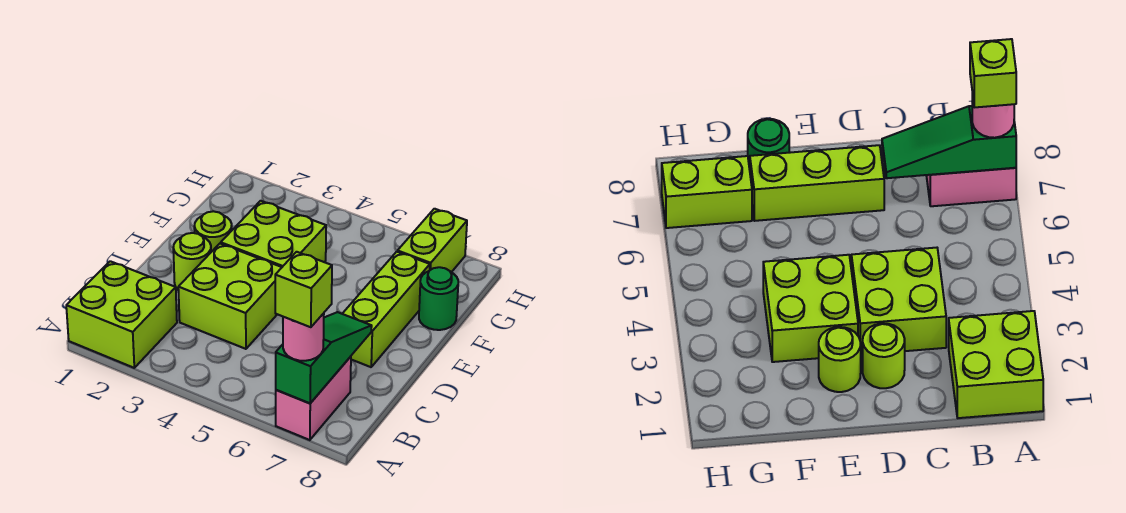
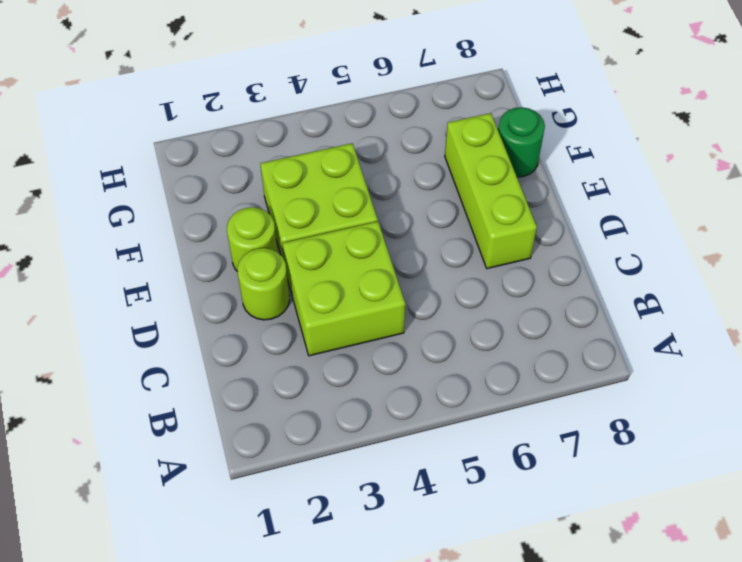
none -> lime brick A1:B2 level 1
none -> pink brick A7:B7 level 1
none -> lime brick G7:H7 level 1

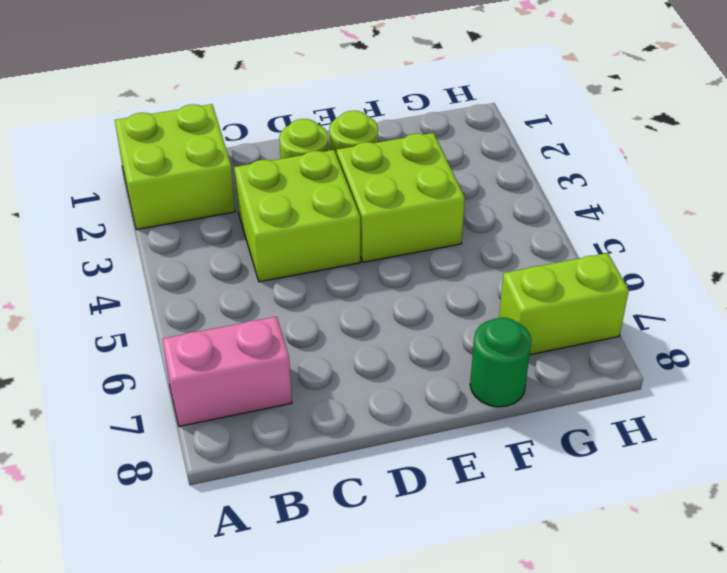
none -> lime brick D7:F7 level 1
none -> green slope A7:C7 level 2 top A
none -> pink round brick A7 level 3

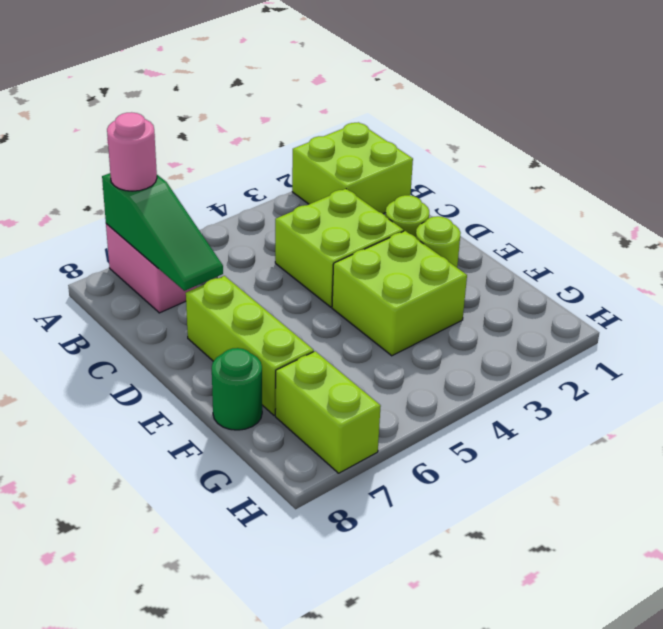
none -> lime brick A7 level 4

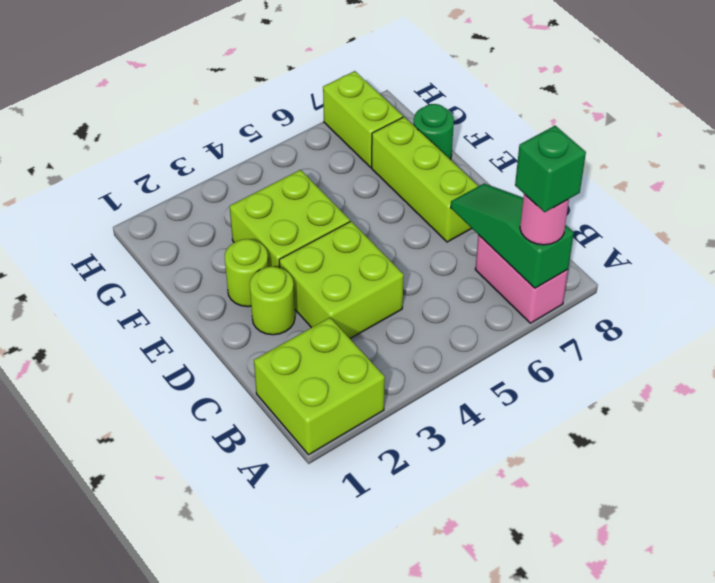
green brick A7 level 4 -> lime brick A7 level 4

